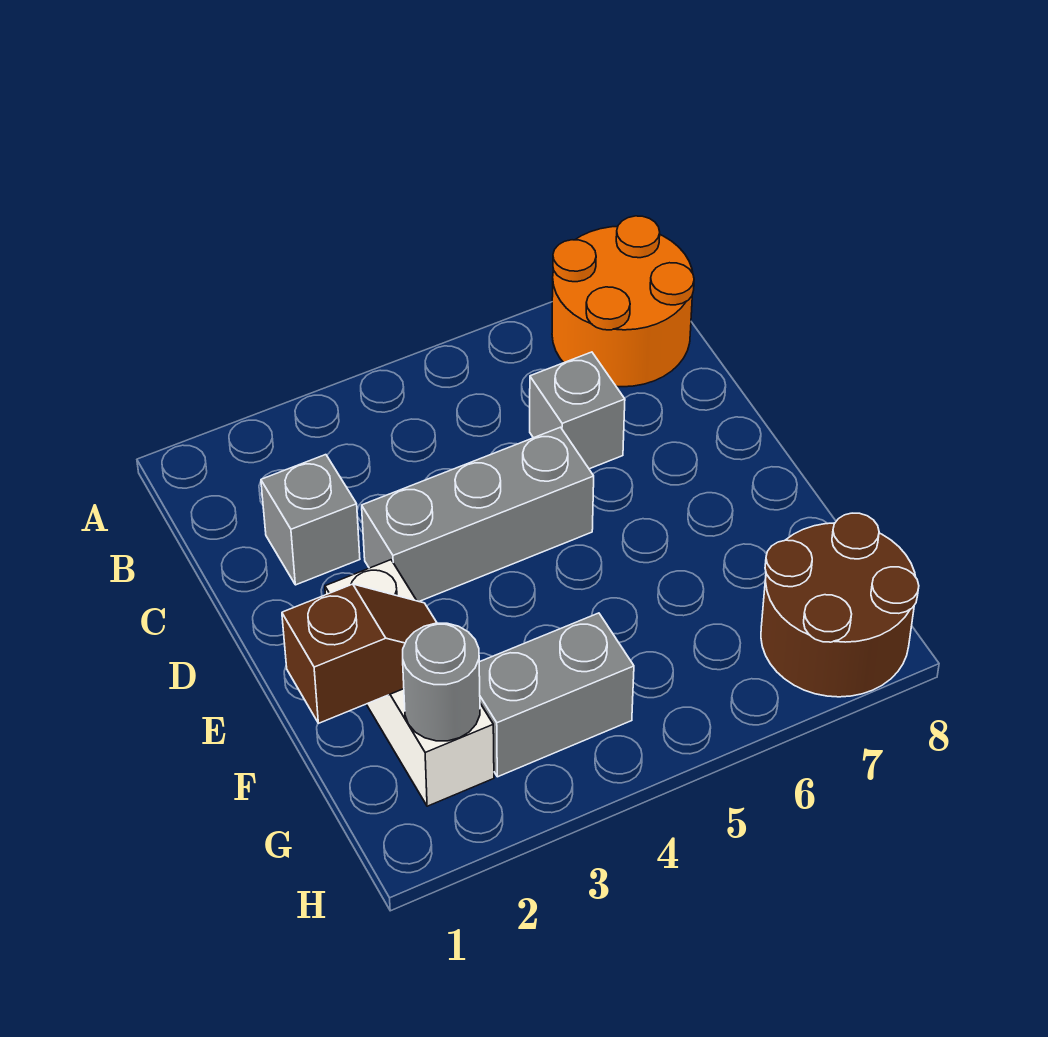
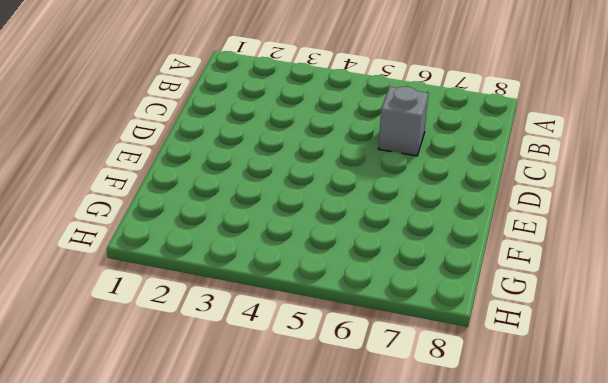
none -> orange round brick A7:B8 level 1
none -> grey brick C2 level 1

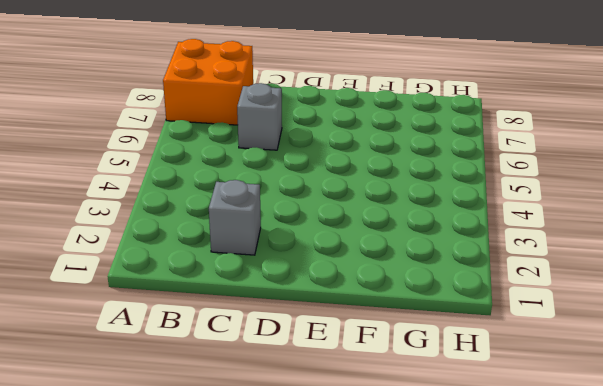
orange brick A7:B8 level 1 -> orange round brick A7:B8 level 1
none -> grey brick D3:D5 level 1
none -> white brick E2:G2 level 1

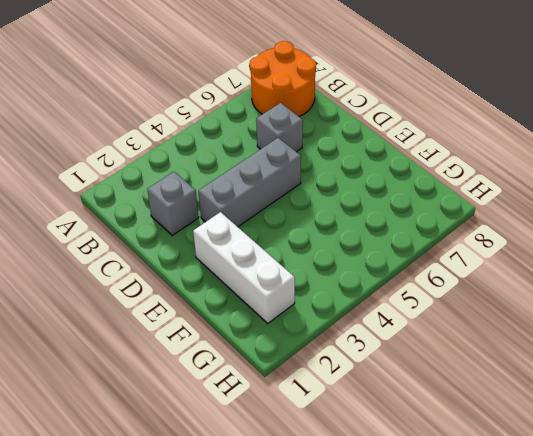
none -> grey brick G3:G4 level 1
none -> brown round brick G7:H8 level 1

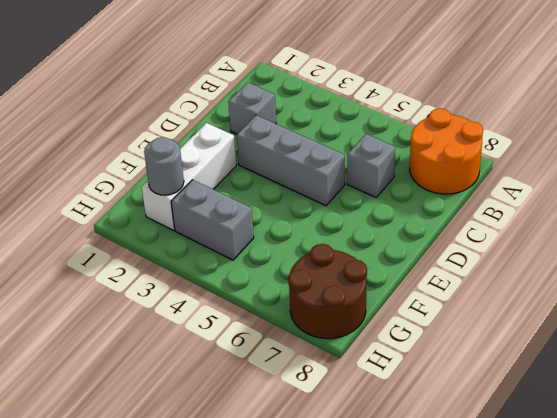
none -> brown slope F1:F2 level 2 top 1

